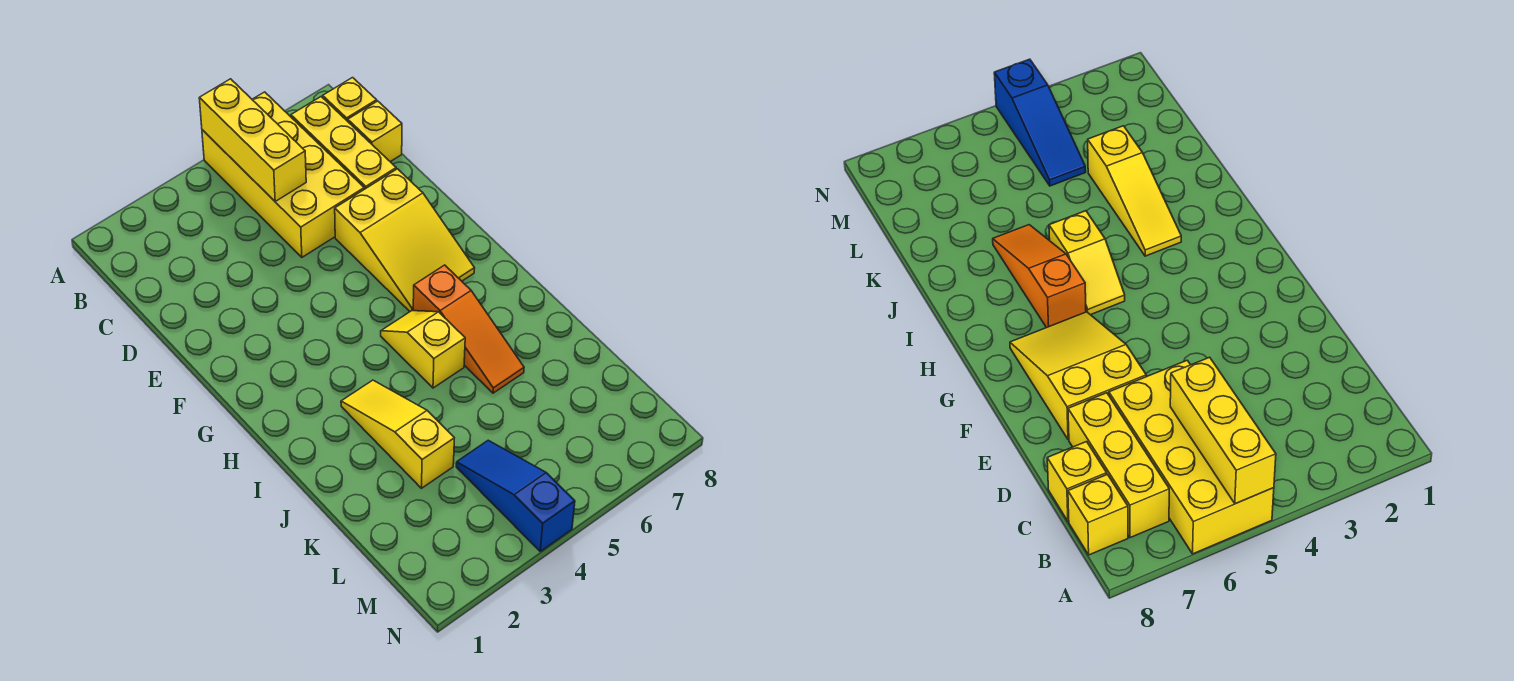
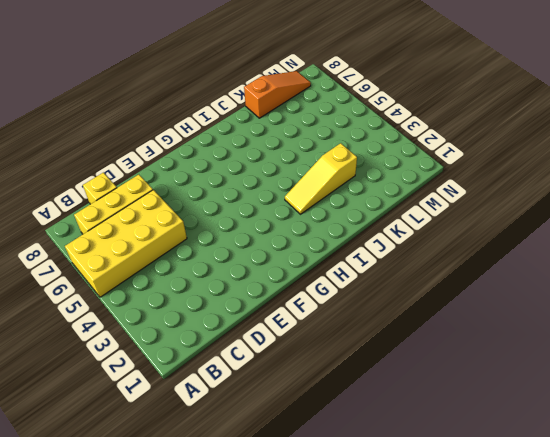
orange slope K8:M8 level 1 top K -> orange slope H6:J6 level 1 top H
none -> yellow brick B8 level 1
none -> yellow slope E6:G7 level 1 top E

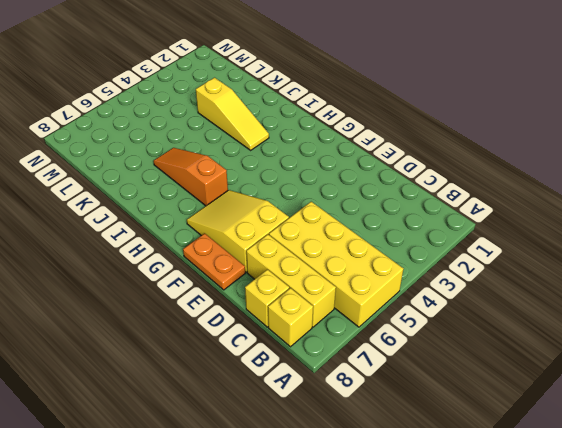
orange plate E8:F8 level 1 -> none
none -> yellow slope H5:I5 level 1 top I
none -> blue slope L4:N4 level 1 top N

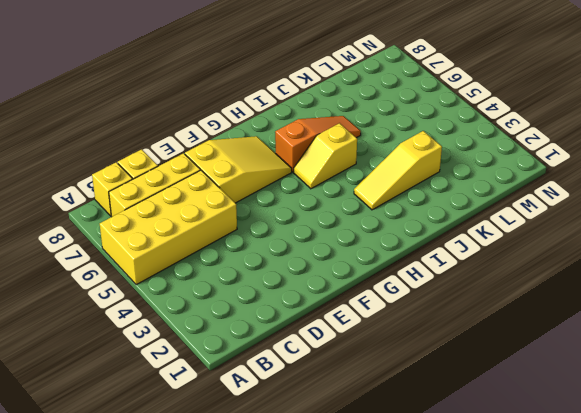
none -> blue slope L4:N4 level 1 top N
none -> yellow brick A5:C5 level 2

